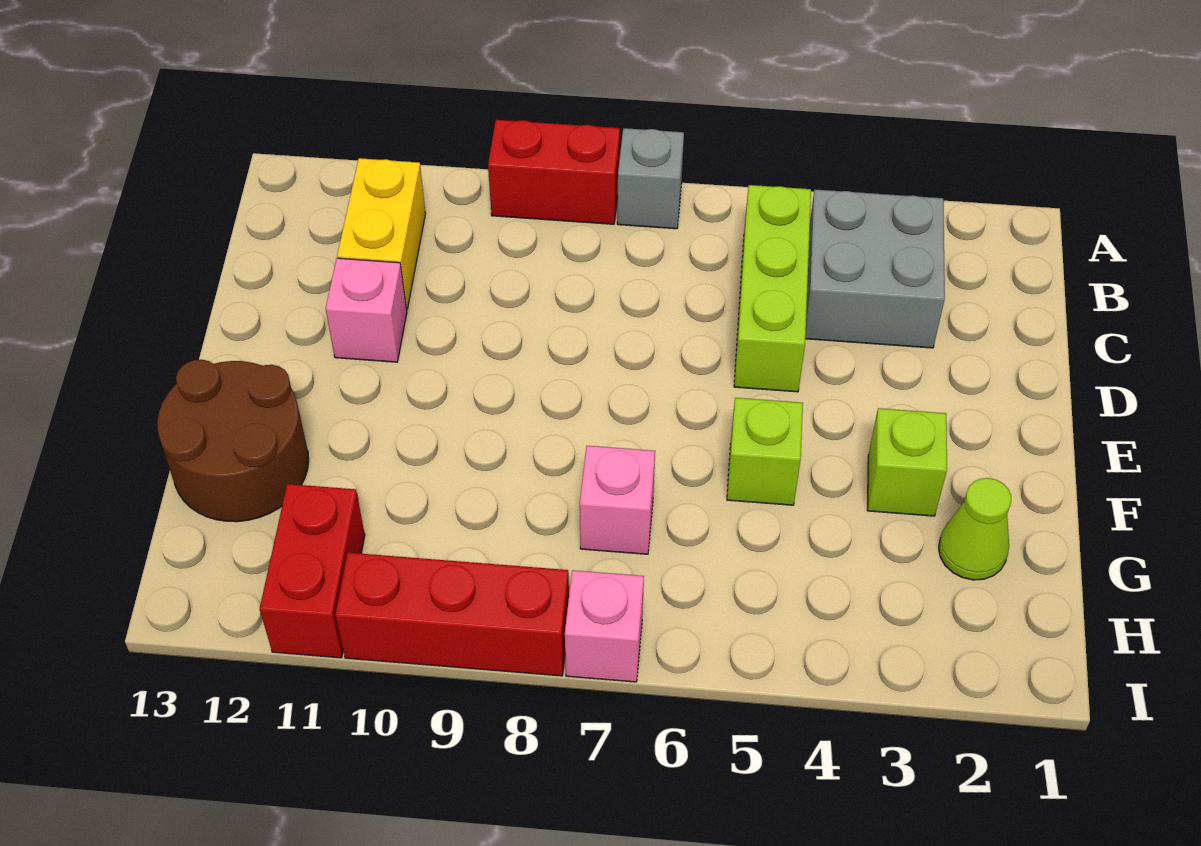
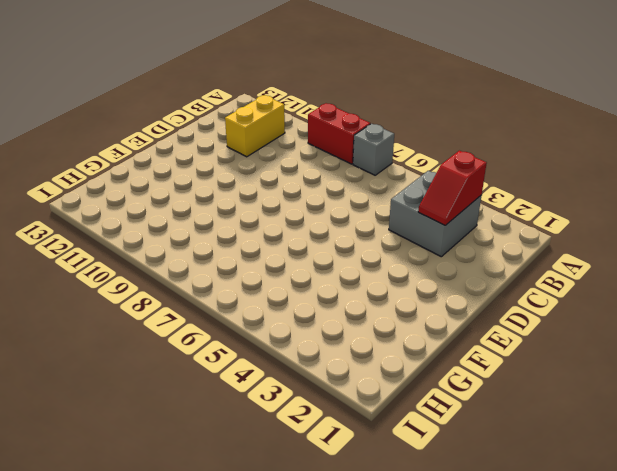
red slope B3:C3 level 2 top B -> none
none -> lime brick B5:D5 level 1
none -> pink brick D11 level 1
none -> lime brick F3 level 1

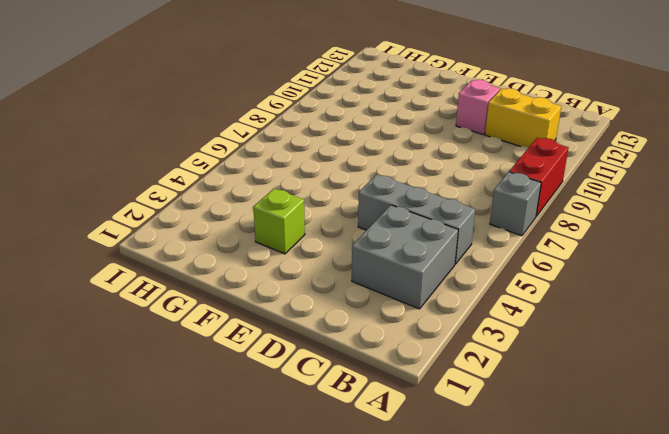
grey brick B5:D5 level 1 -> lime brick B5:D5 level 1
none -> lime brick F5 level 1
none -> brown round brick F12:G13 level 1
none -> lime cone G2 level 1

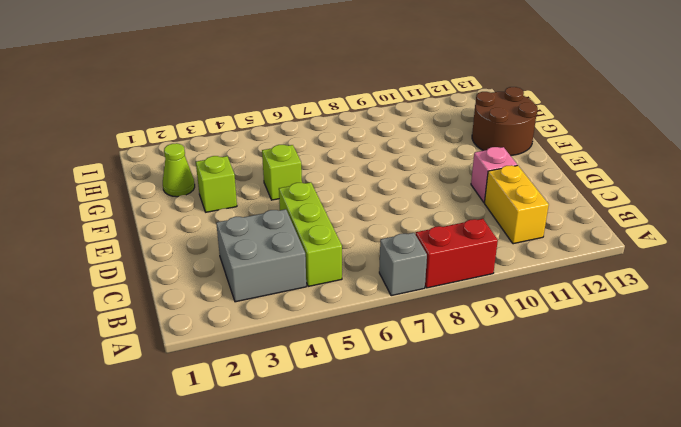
none -> pink brick G7 level 1
none -> red brick H11:I11 level 1
none -> pink brick I7 level 1

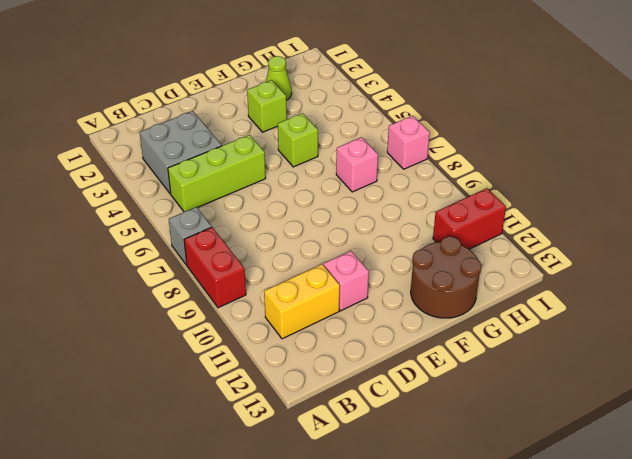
none -> red brick I8:I10 level 1

